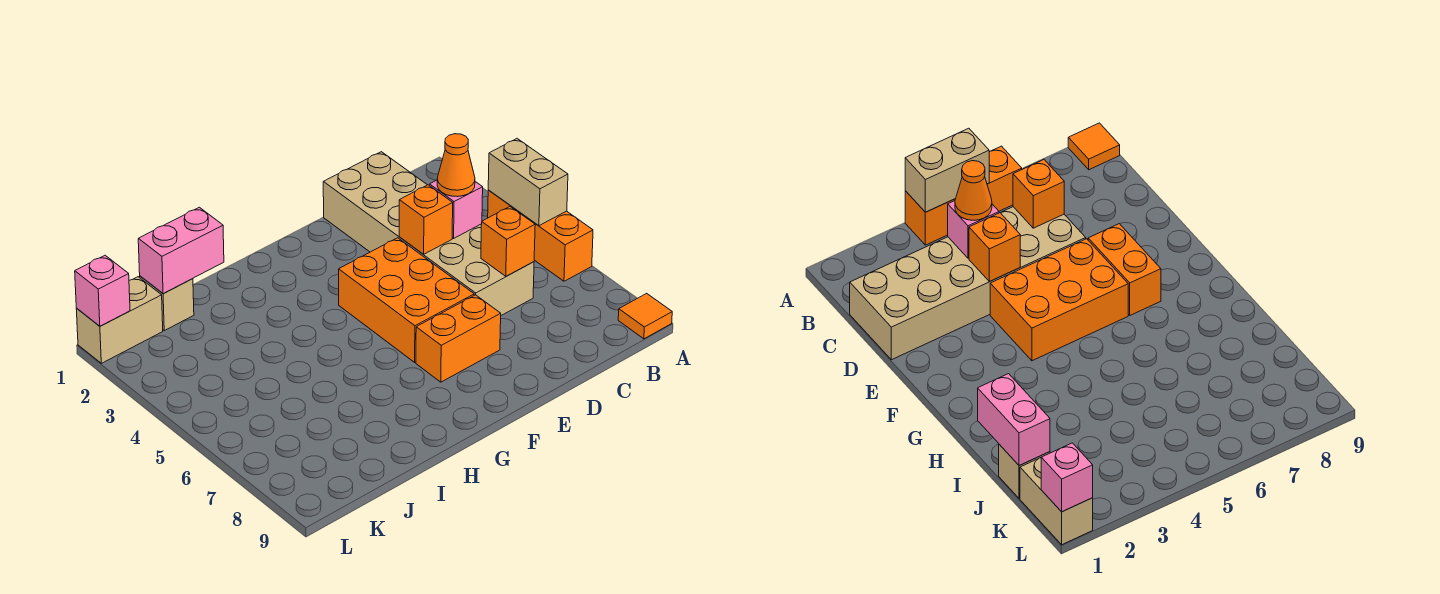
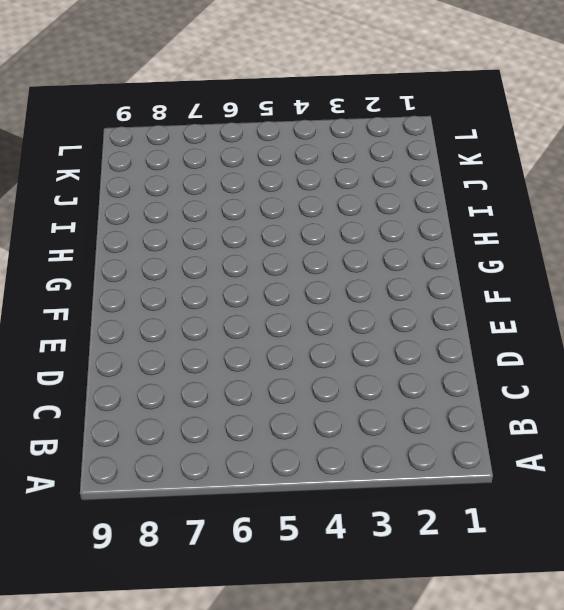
none -> orange brick A4:A6 level 1
none -> orange tile A9 level 1
none -> tan brick C1:D6 level 1

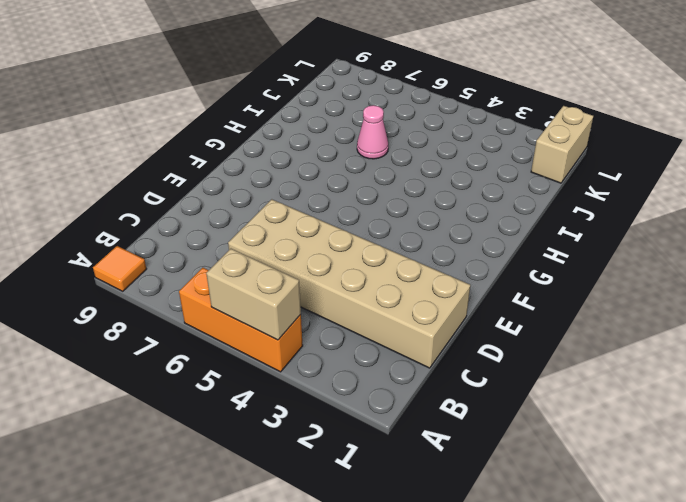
pink cone I6 level 1 -> none
none -> orange brick E4:F6 level 1
none -> orange brick E7:F7 level 1
none -> tan brick J1 level 1

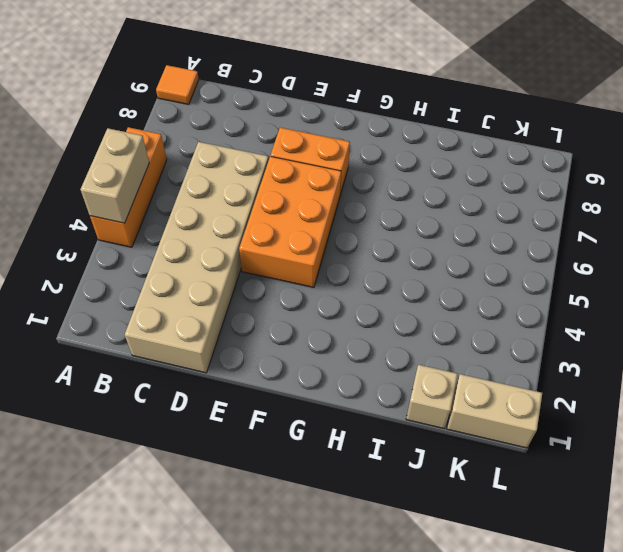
none -> pink brick C4 level 2
none -> orange brick C6 level 2
none -> orange brick D4 level 2

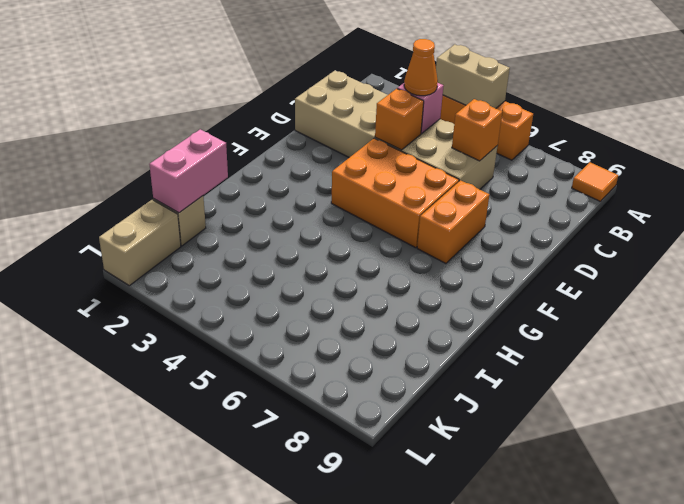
none -> pink brick L1 level 2

